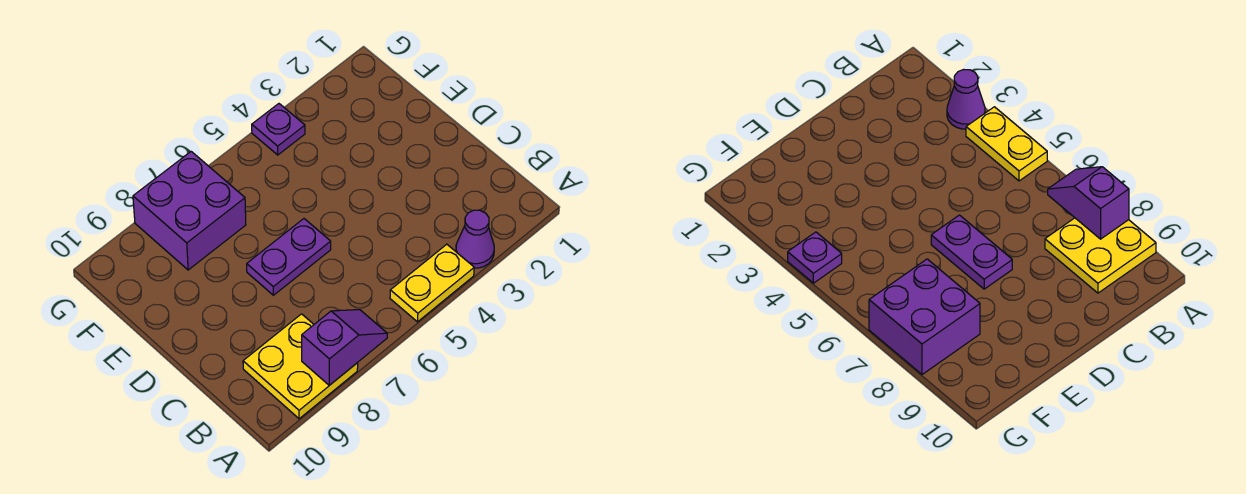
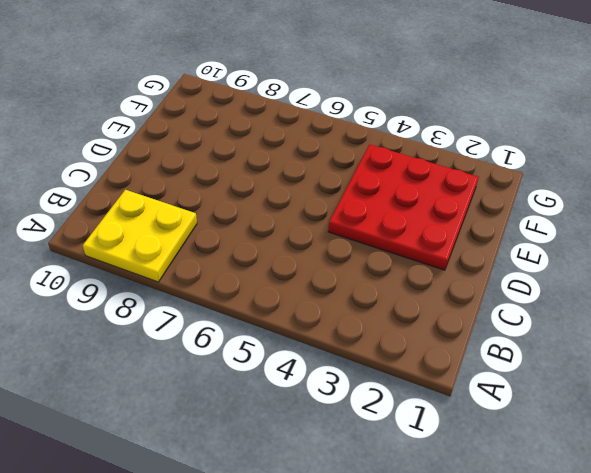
red plate D2:F4 level 1 -> none
none -> purple cone A3 level 1
none -> yellow plate A4:A5 level 1

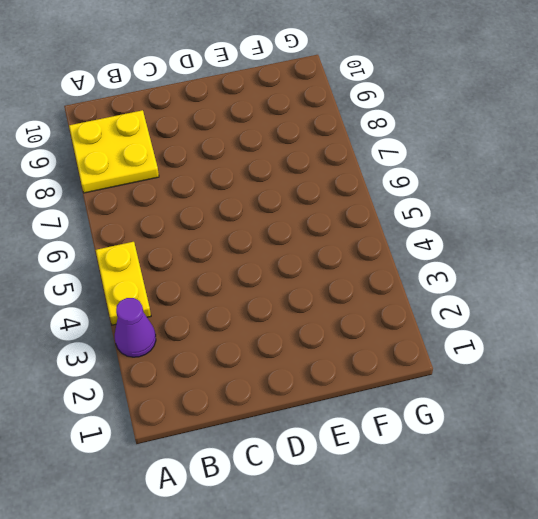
none -> purple plate D6:D7 level 1
none -> purple brick F7:G8 level 1

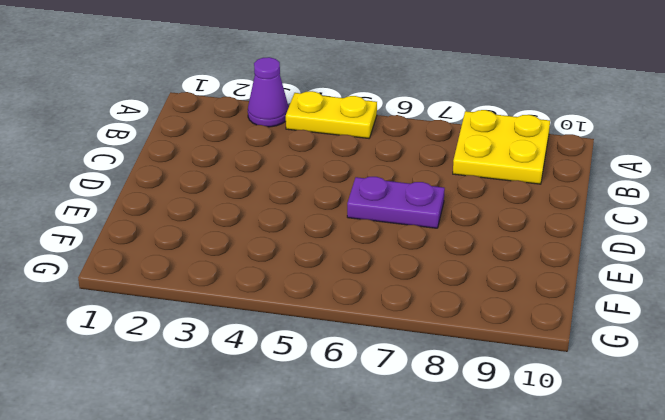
none -> purple brick F7:G8 level 1
none -> purple plate G4 level 1

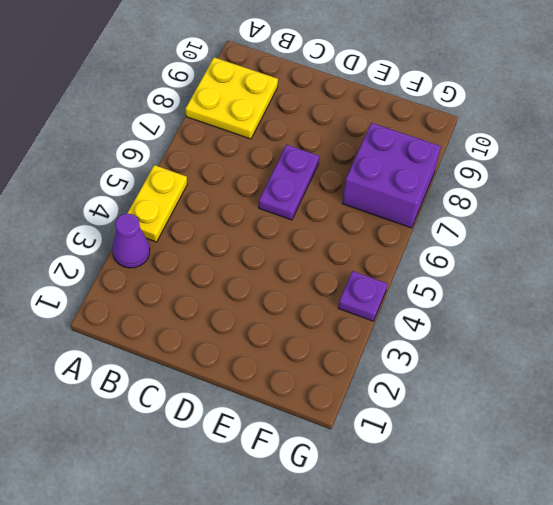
none -> purple slope A7:A8 level 2 top 8

